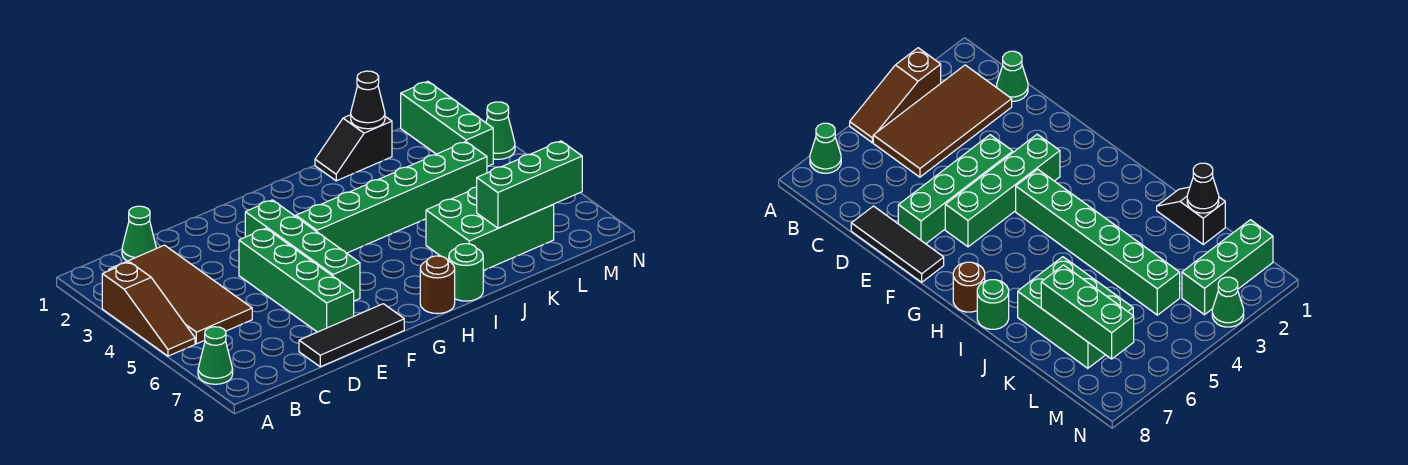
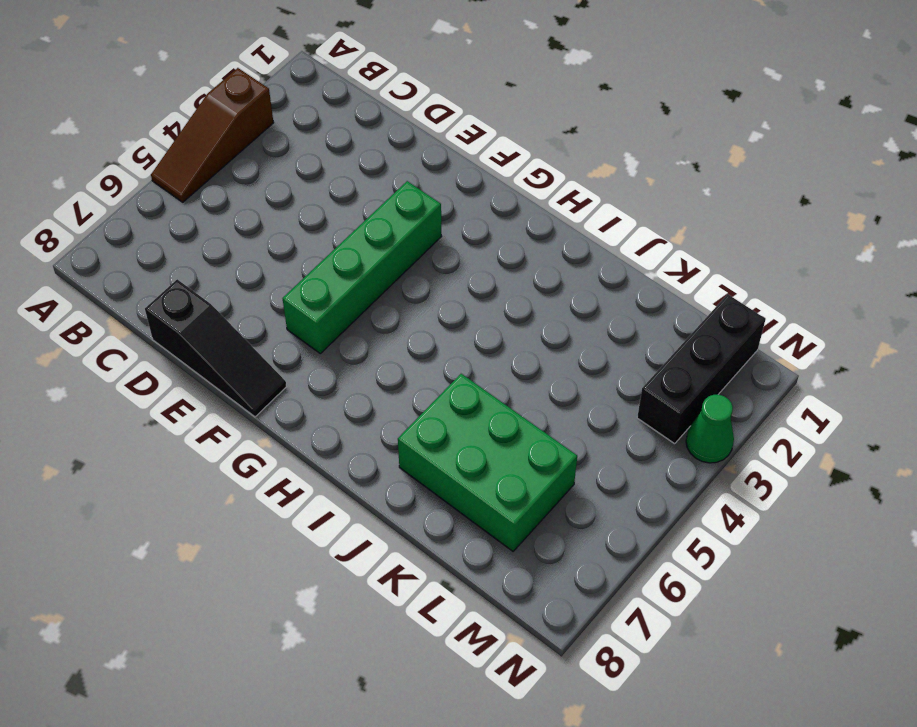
black slope D8:F8 level 1 top D -> black tile D8:F8 level 1
black brick M1:M3 level 1 -> green brick M1:M3 level 1
none -> green cone A7 level 1
none -> brown tile B2:C5 level 1
none -> green cone C1 level 1

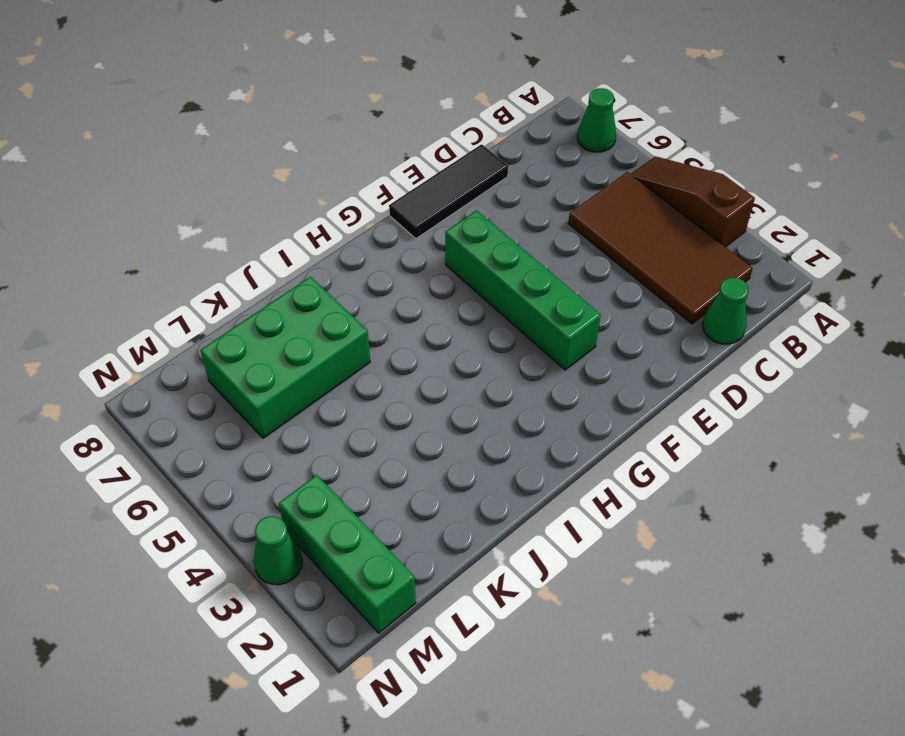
none -> green brick E4:E7 level 1
none -> green brick G4:L4 level 1
none -> brown round brick H8 level 1

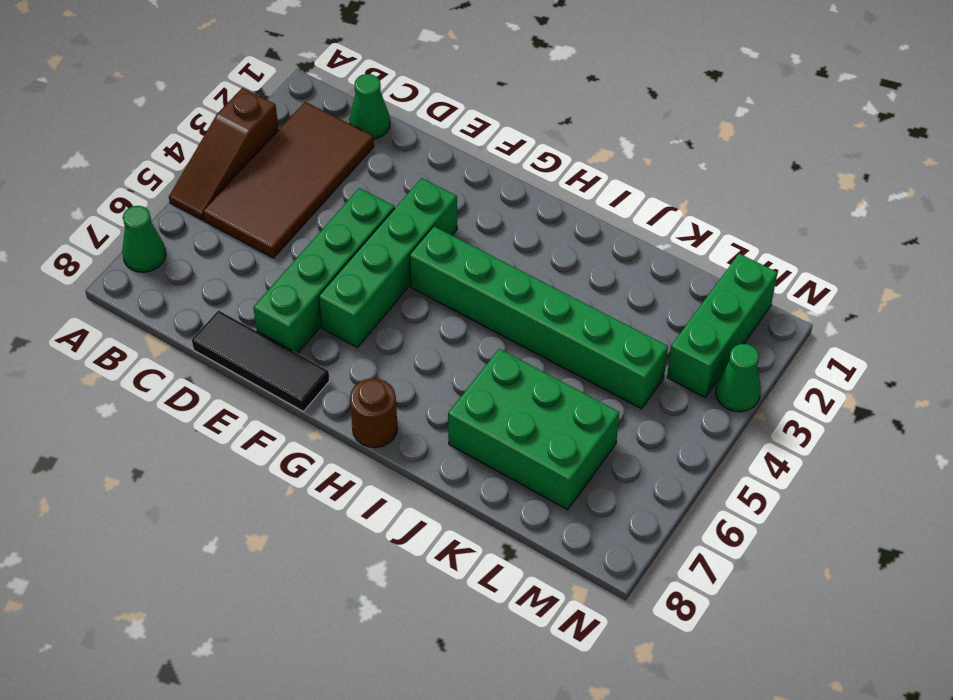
none -> green round brick I8 level 1
none -> black slope J1:K1 level 1 top K
none -> black cone K1 level 2

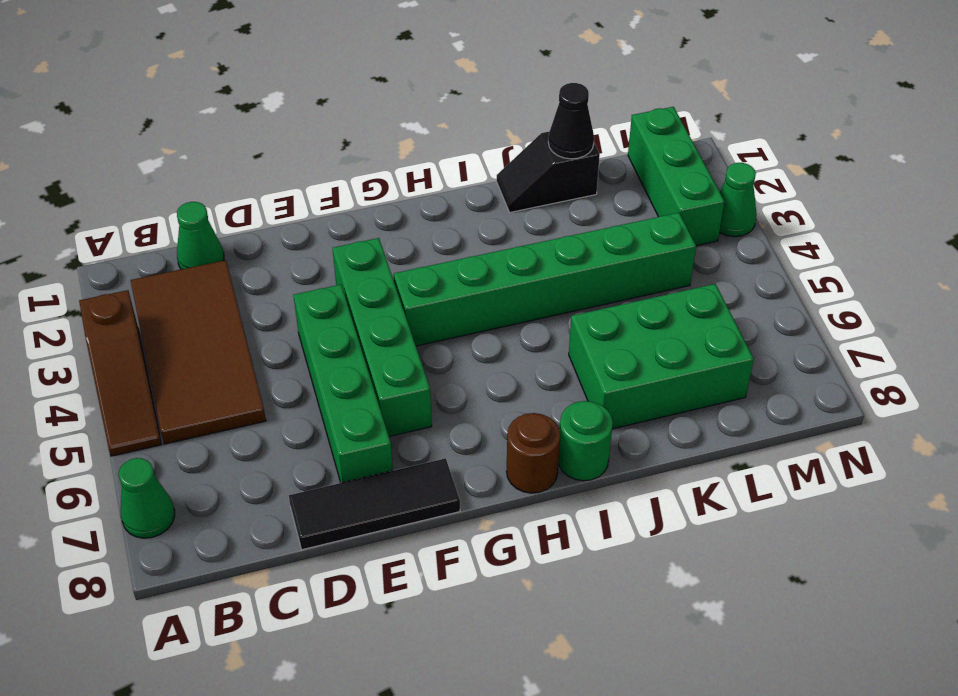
none -> green brick K7:M7 level 2

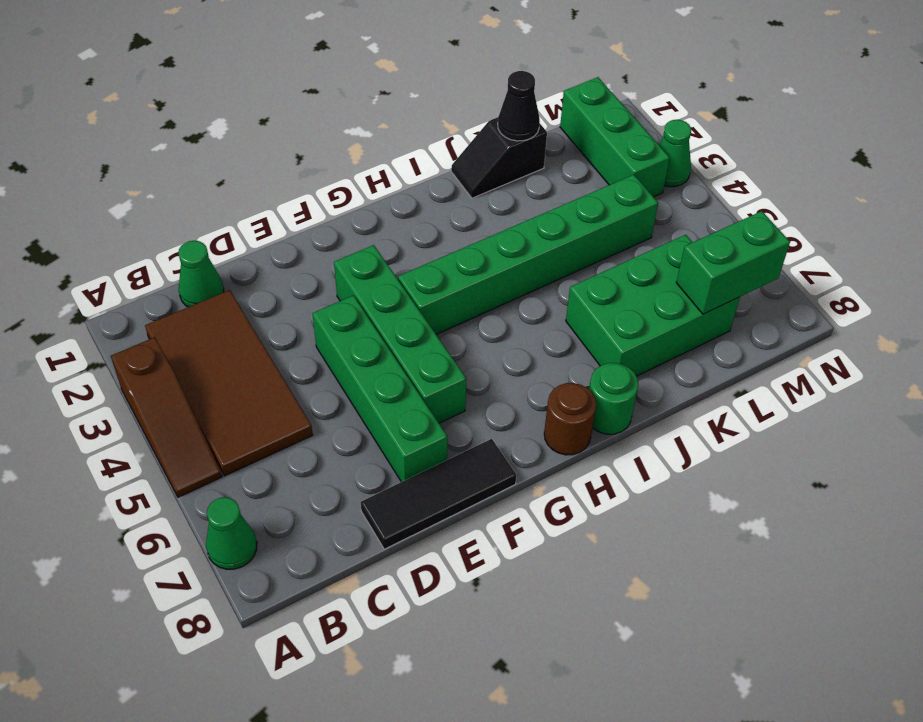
green brick L7:M7 level 2 -> green brick K7:M7 level 2

